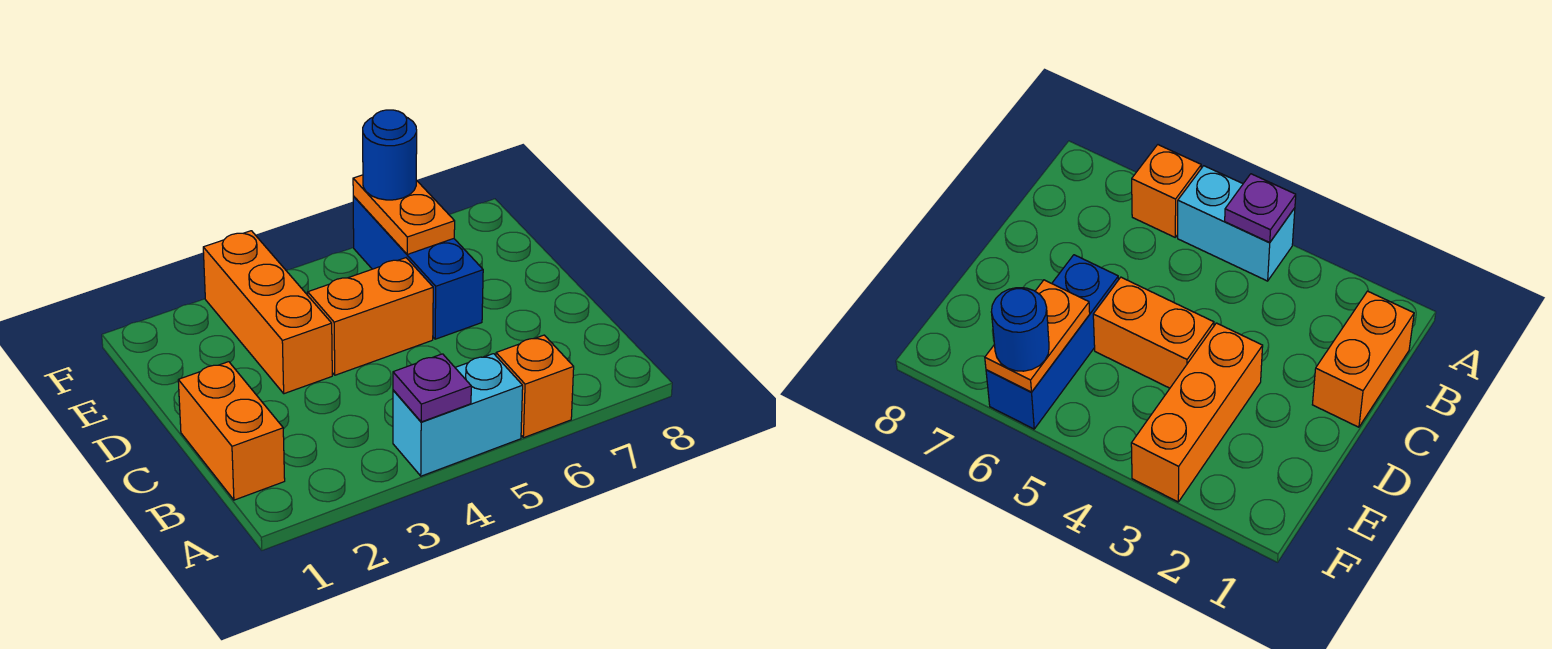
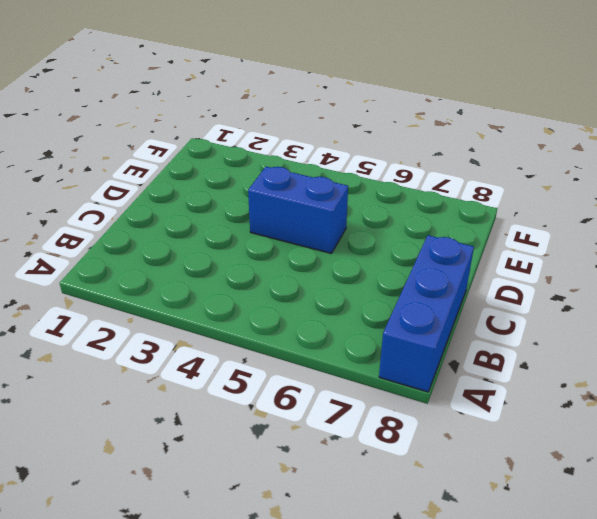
blue brick A8:C8 level 1 -> blue brick D6:F6 level 1
blue brick D4:D5 level 1 -> orange brick D4:D5 level 1
none -> cyan brick A4:A5 level 1
none -> orange brick A6 level 1

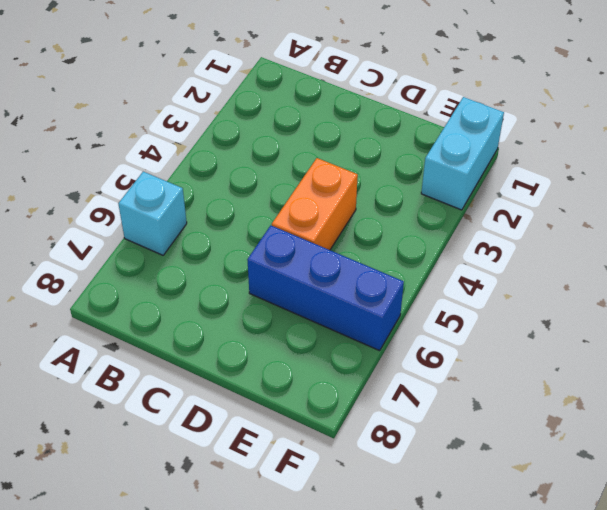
cyan brick A6 level 1 -> orange brick A6 level 1
cyan brick F1:F2 level 1 -> cyan brick A4:A5 level 1
none -> orange brick B1:C1 level 1
none -> orange brick D3:F3 level 1

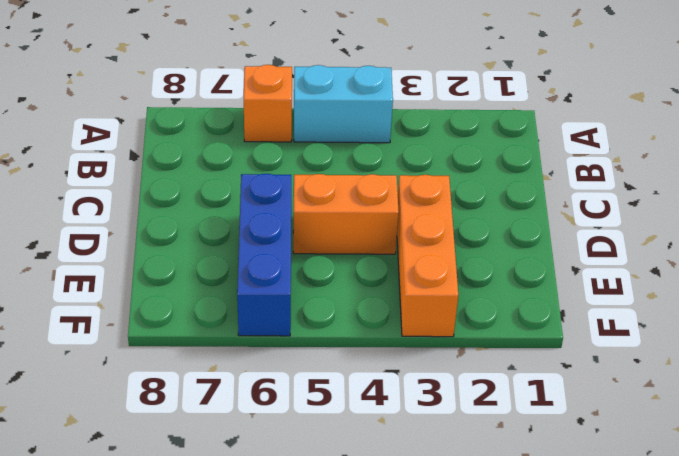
none -> orange brick B1:C1 level 1
none -> purple plate A4 level 2

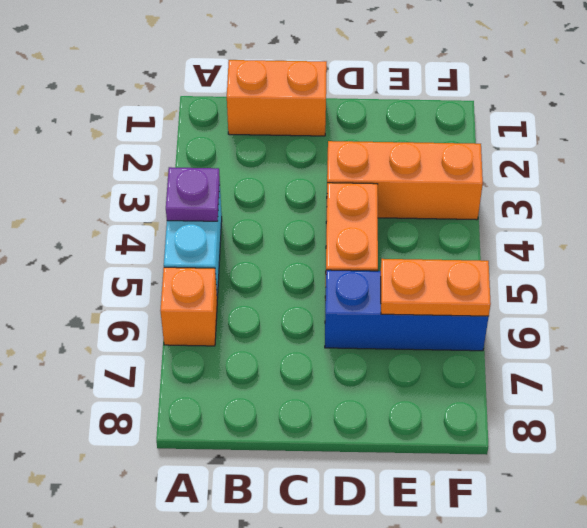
none -> blue round brick F6 level 3

